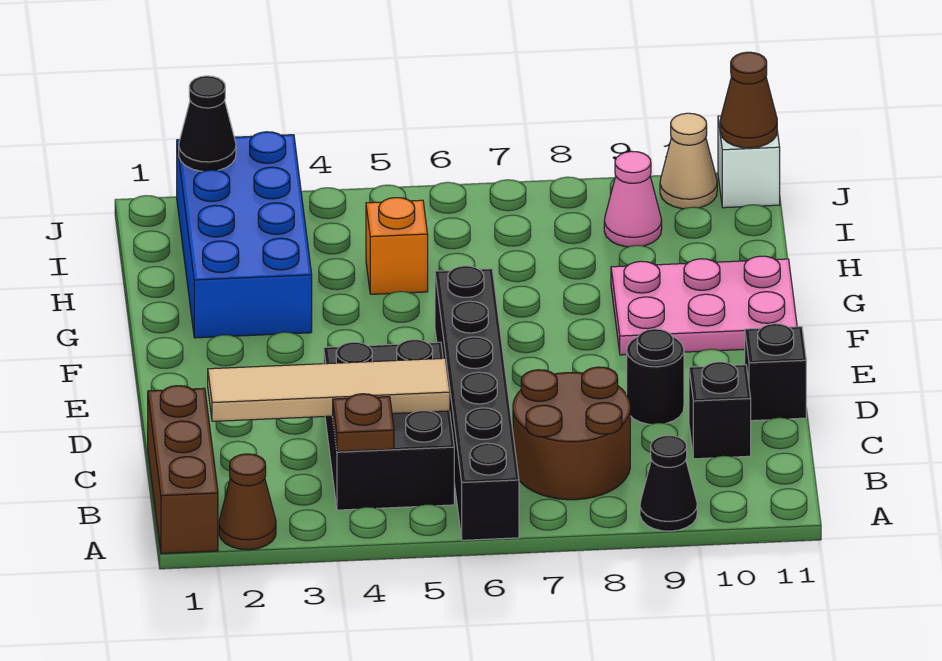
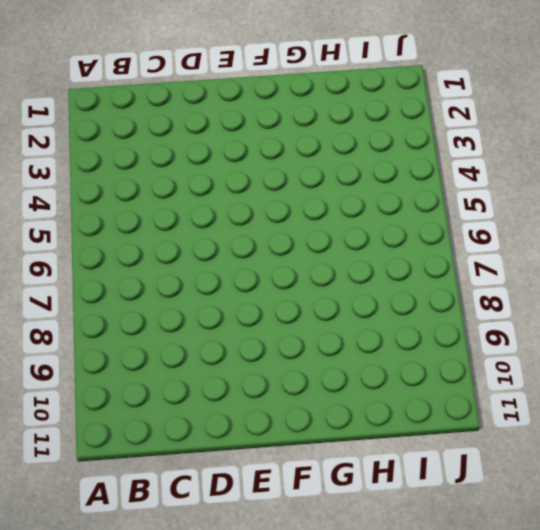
none -> brown brick A1:C1 level 1
none -> brown cone A2 level 1
none -> black brick A6:F6 level 1

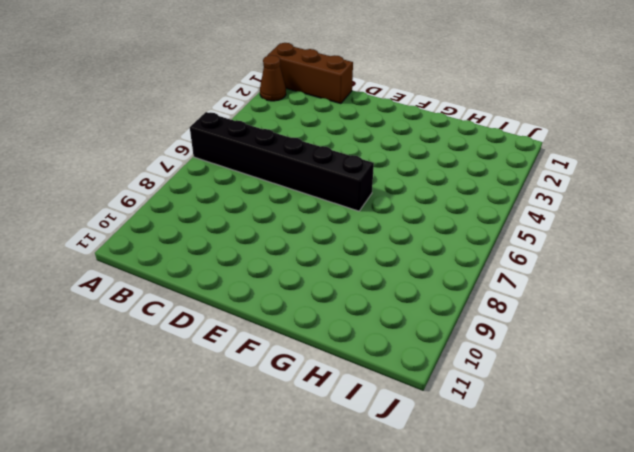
none -> black cone A9 level 1
none -> black brick B4:D5 level 1
none -> brown round brick B7:C8 level 1

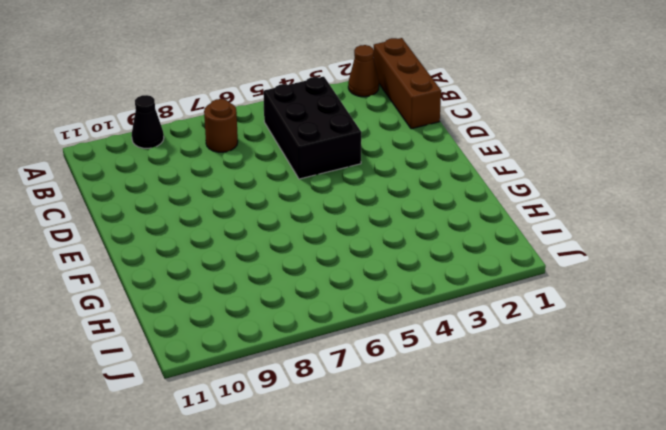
brown round brick B7 level 1 -> brown round brick B7:C8 level 1
none -> black brick A6:F6 level 1
none -> black brick C10 level 1
none -> black round brick D9 level 1

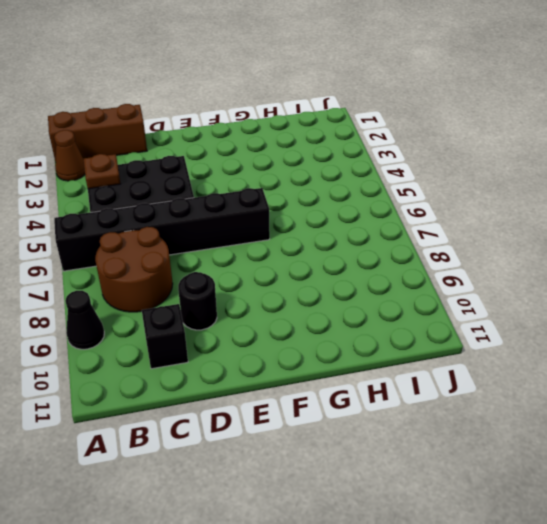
none -> black brick D11 level 1
none -> pink plate F9:G11 level 1
none -> blue brick G2:J3 level 1

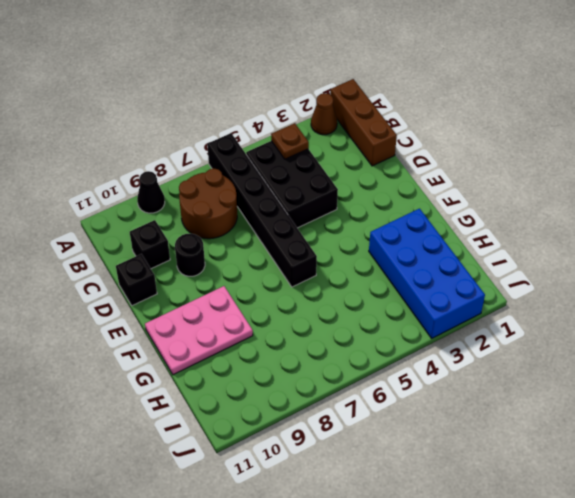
none -> orange brick H5 level 1
none -> pink cone I9 level 1
none -> tan cone J10 level 1

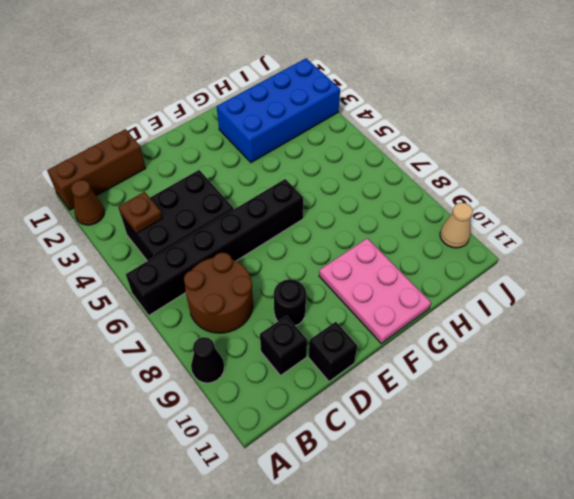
none -> orange brick H5 level 1
none -> pink cone I9 level 1
none -> white brick J11 level 1

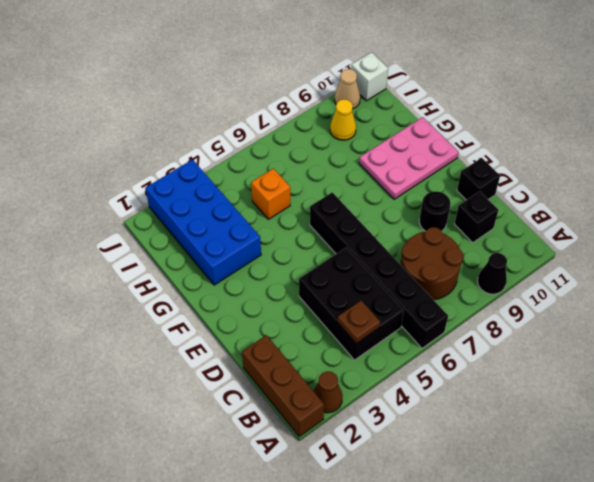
yellow cone I9 level 1 -> pink cone I9 level 1
none -> tan tile C2:C5 level 2
none -> black cone J2 level 2
none -> brown cone J11 level 2

